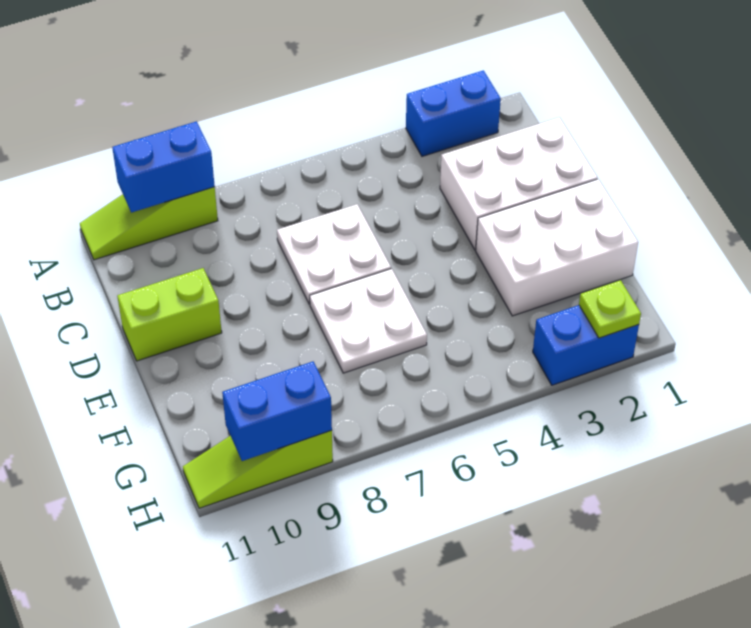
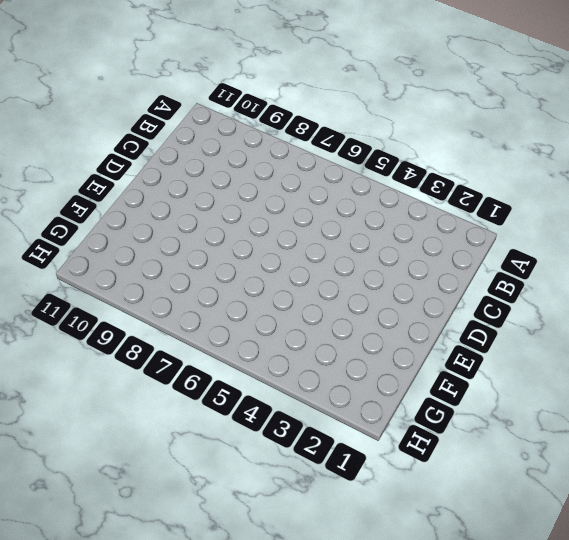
none -> blue brick A2:A3 level 1
none -> lime slope A9:A11 level 1 top 9
none -> white brick C1:D3 level 1

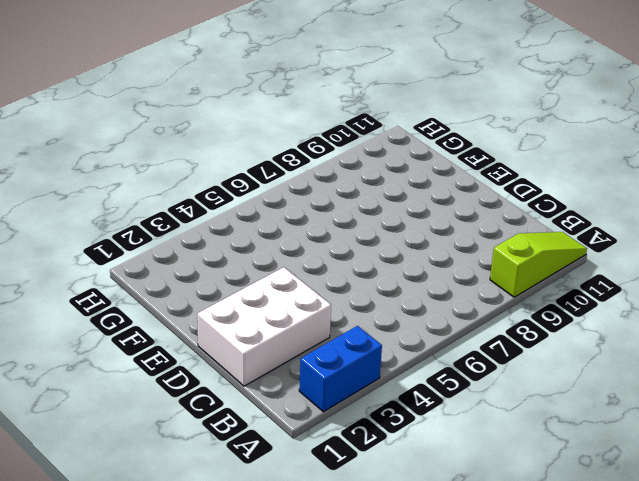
none -> white plate C6:D7 level 1
none -> lime brick D10:D11 level 1
none -> white brick E1:F3 level 1

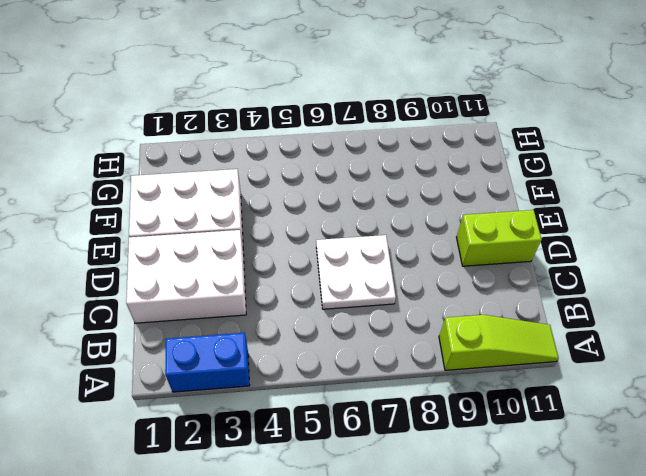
none -> white plate E6:F7 level 1
none -> blue brick H2:H3 level 1
none -> lime slope H9:H11 level 1 top 9

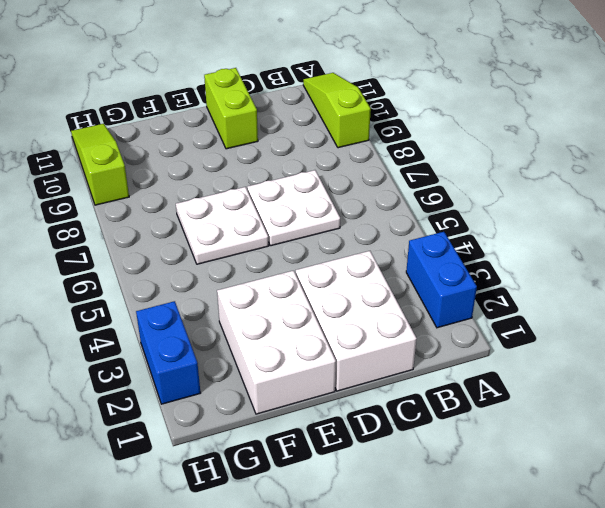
none -> blue brick A9:A10 level 2
none -> lime plate H2 level 2
none -> blue brick H9:H10 level 2

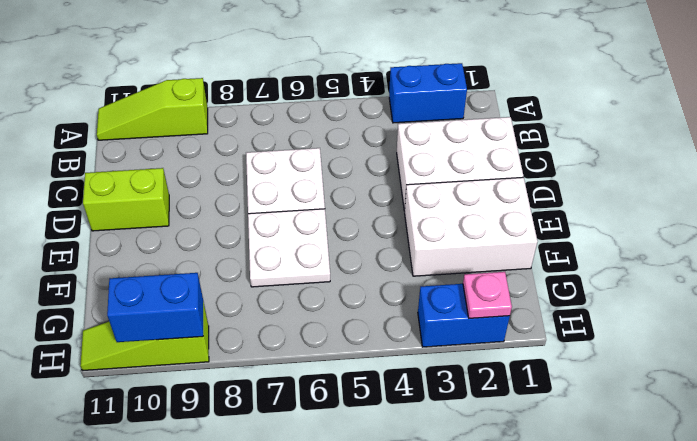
pink plate H2 level 2 -> lime plate H2 level 2
none -> blue brick A9:A10 level 2

